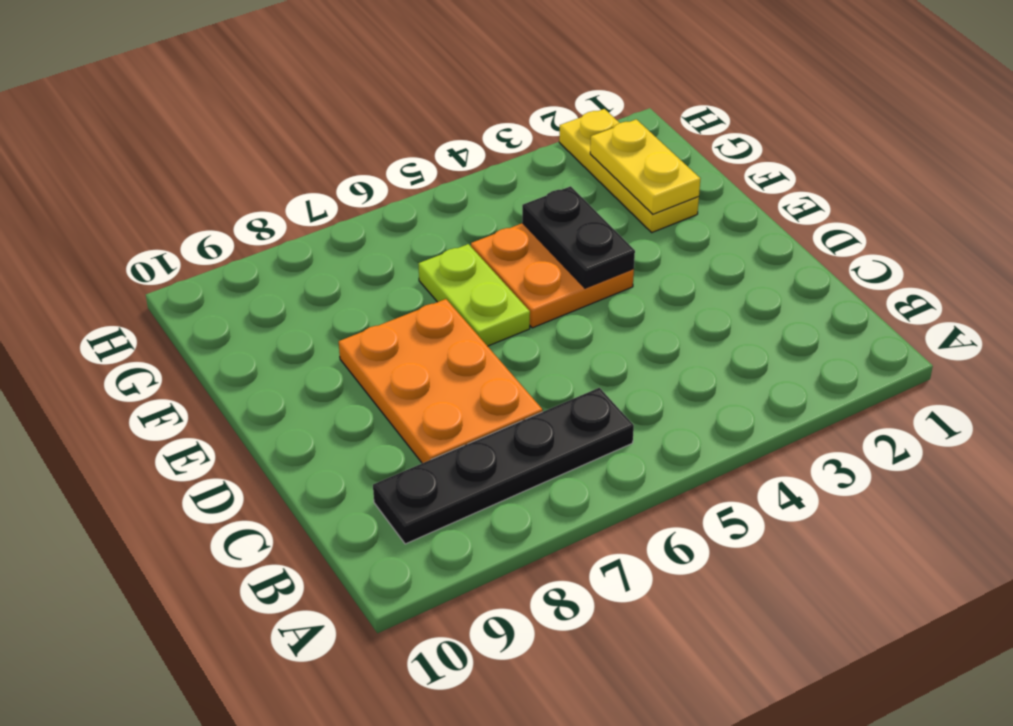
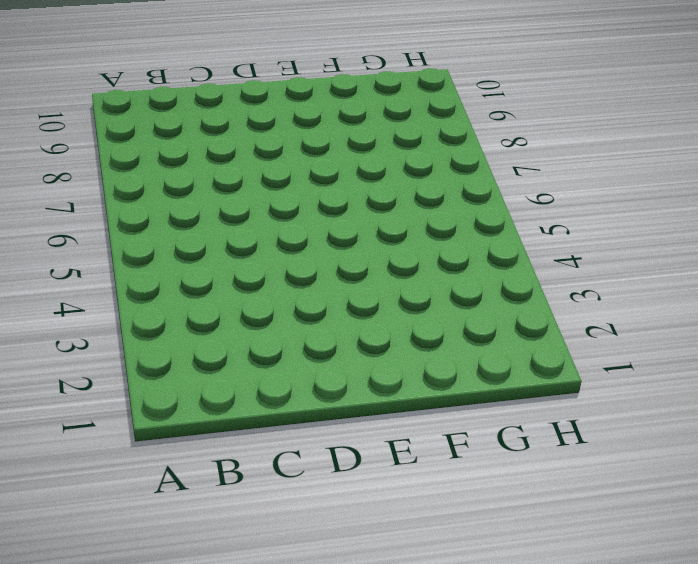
none -> black plate B6:B9 level 1
none -> orange plate C7:E8 level 1

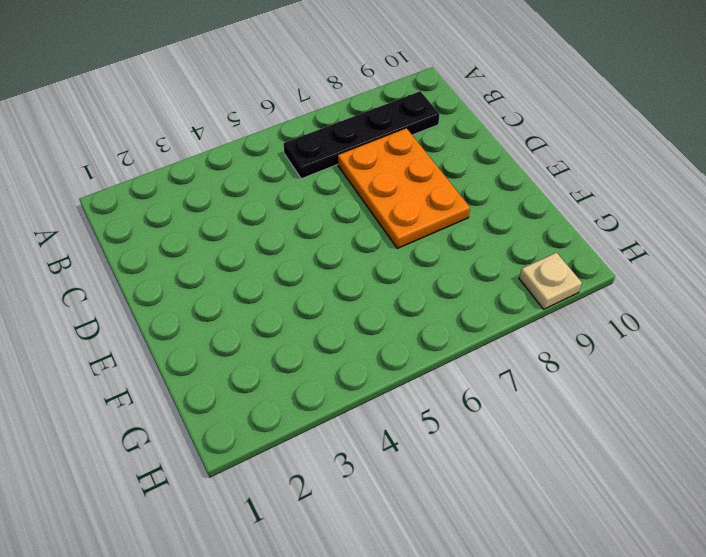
tan plate H9 level 1 -> none
none -> orange plate E4:F5 level 1
none -> lime plate E6:F6 level 1

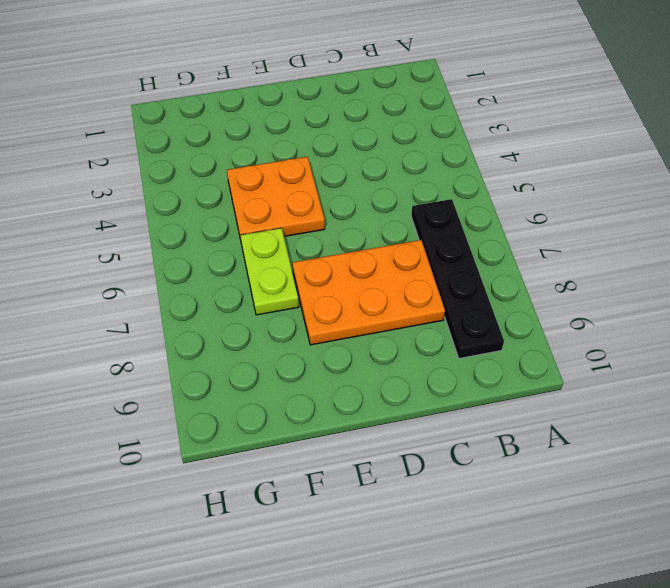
lime plate F6:F7 level 1 -> lime plate E6:F6 level 1
none -> yellow plate F2:H2 level 1
none -> black plate E4:F4 level 2

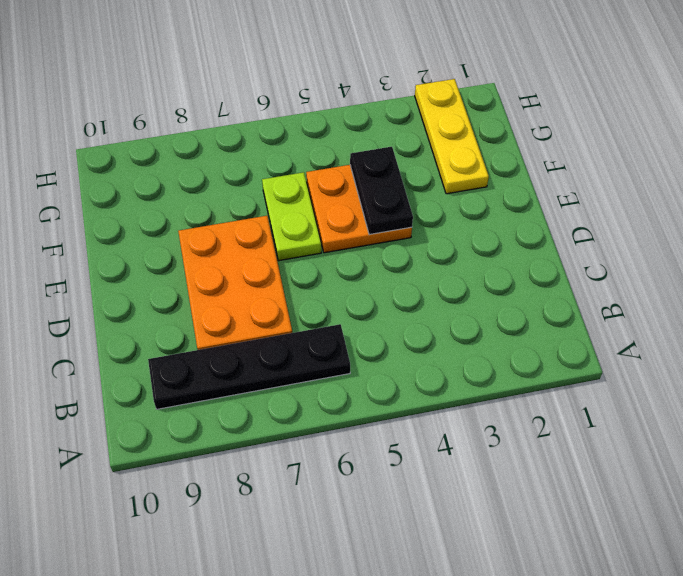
none -> yellow plate F2:G2 level 2

